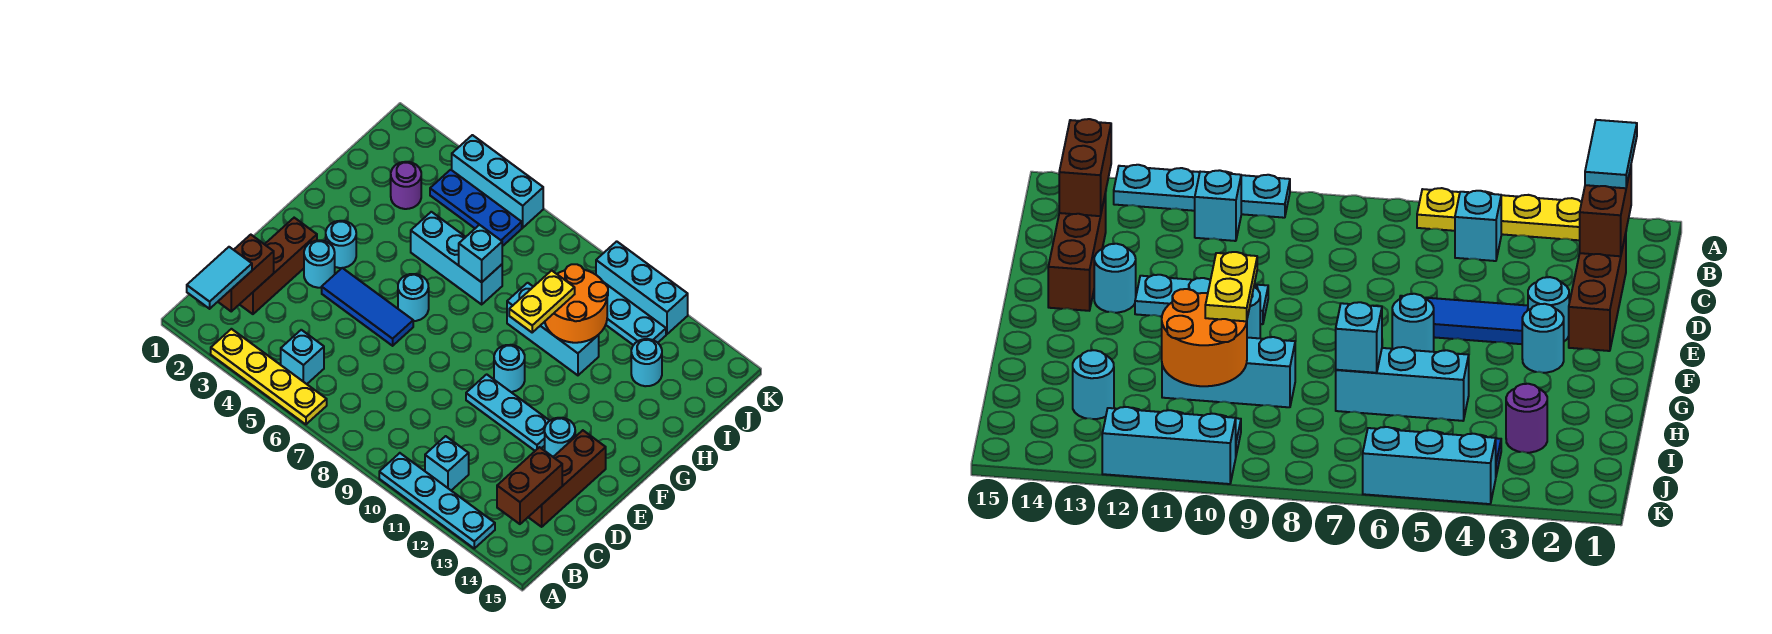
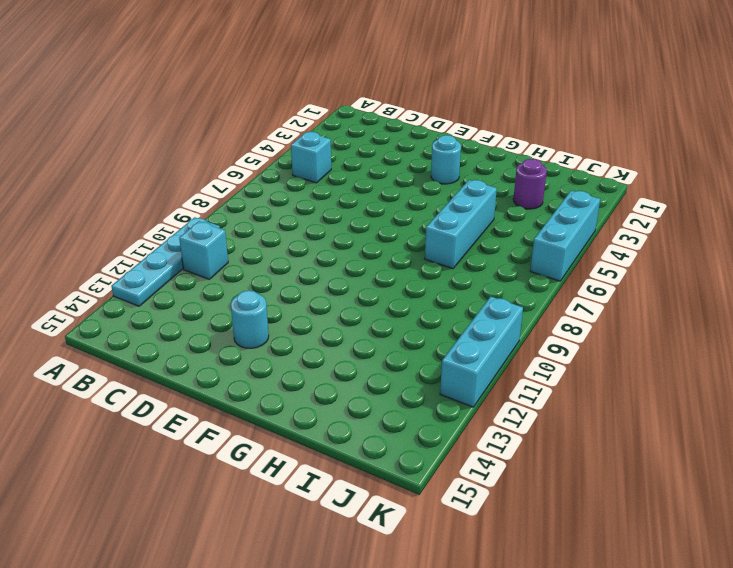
none -> yellow plate A3:A6 level 1
none -> brown brick C2:E2 level 1
none -> brown brick C14:E14 level 1

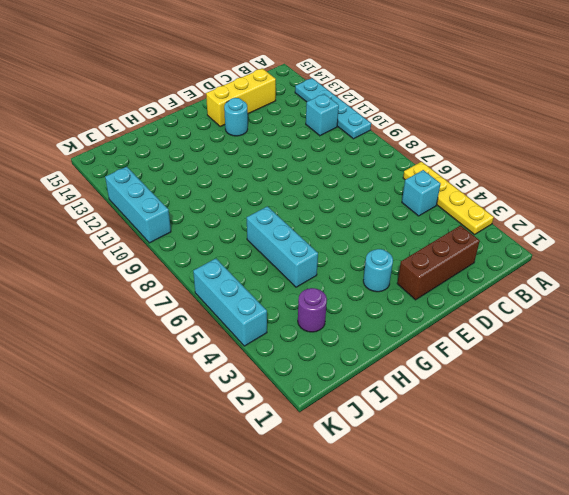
yellow brick C14:E14 level 1 -> brown brick C14:E14 level 1
none -> cyan round brick E3 level 1
none -> blue tile E4:E6 level 1
none -> cyan plate E10:E12 level 1

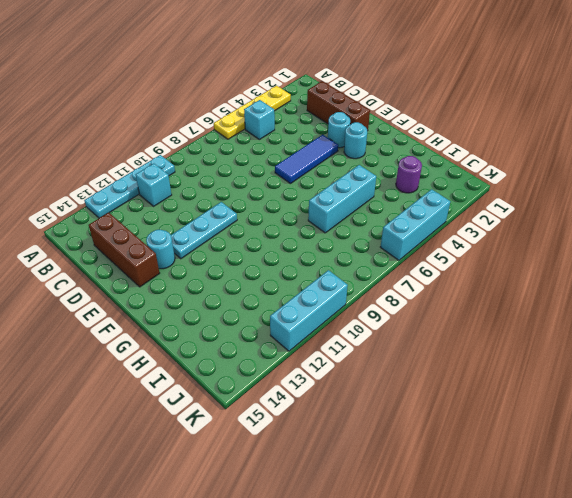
none -> cyan round brick F6 level 1
none -> cyan round brick F10 level 1
none -> cyan brick H9:H11 level 1

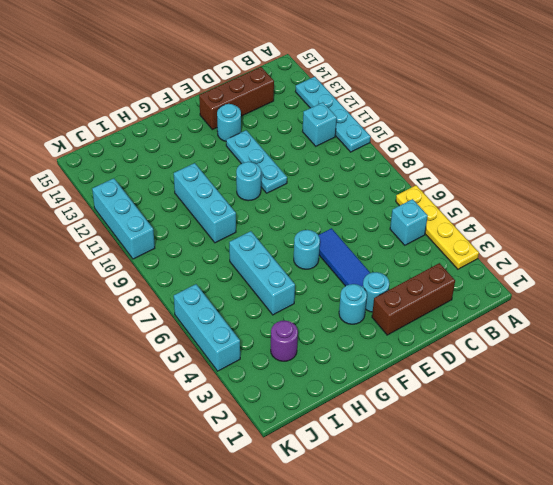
none -> cyan round brick I13 level 1
none -> blue plate J4:J6 level 1
none -> cyan plate J10:J12 level 1

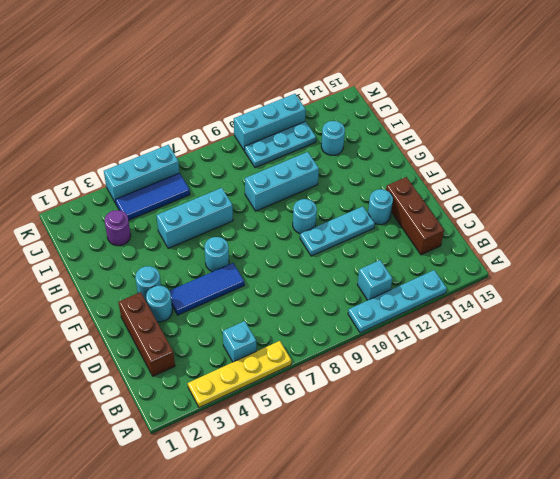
blue tile J4:J6 level 1 -> blue plate J4:J6 level 1
none -> brown brick B2:C2 level 2
none -> brown brick B14:C14 level 2
none -> cyan brick H7 level 2

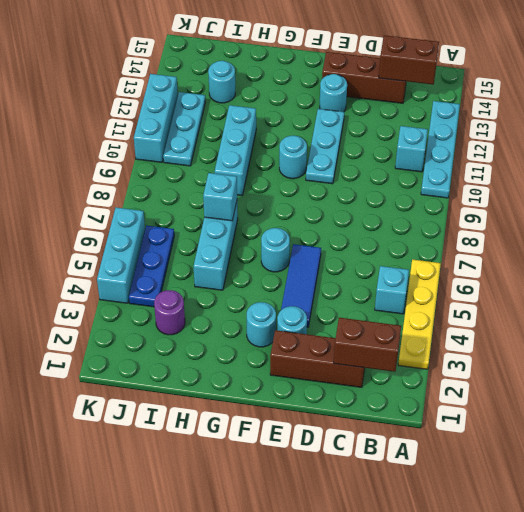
none -> orange round brick H10:I11 level 2
none -> cyan tile A2:B2 level 3
none -> yellow plate G10:H10 level 3

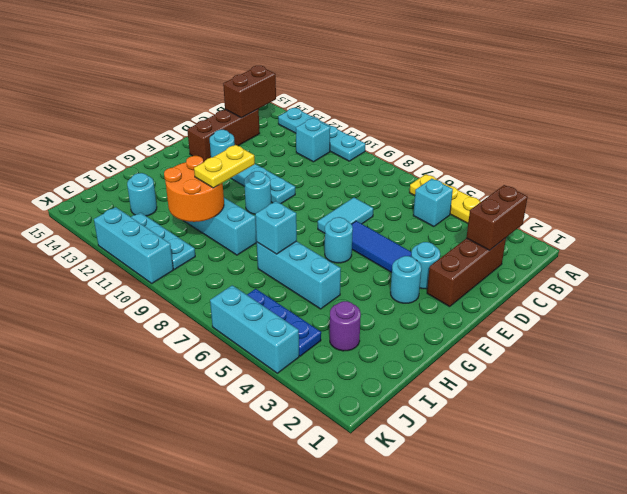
cyan tile D7:E7 level 1 -> cyan tile A2:B2 level 3

